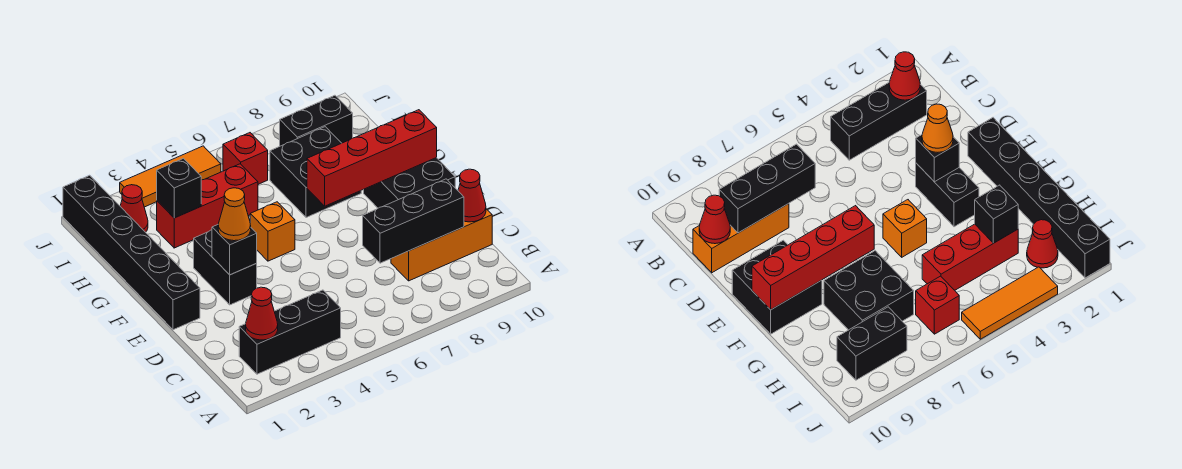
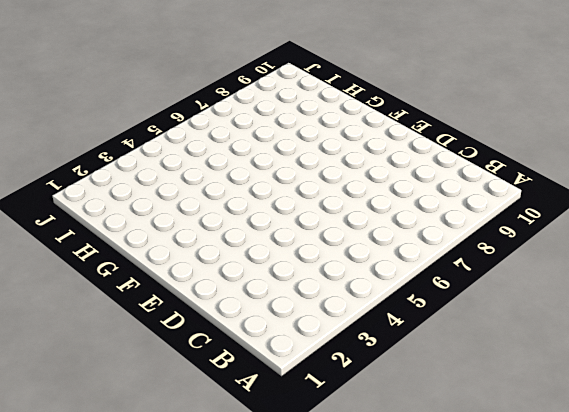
none -> black brick B2:B4 level 1
none -> orange brick C8:C10 level 1
none -> black brick E1:J1 level 1

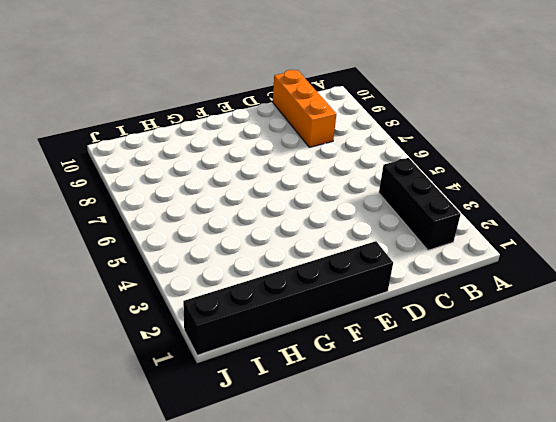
none -> black brick E3:F3 level 1
none -> black brick E9:F10 level 1
none -> orange brick F5 level 1

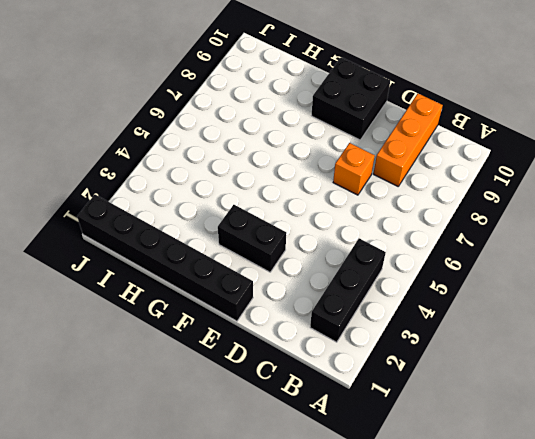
orange brick D7 level 1 -> orange brick F5 level 1
none -> black brick G7:H8 level 1
none -> red brick H3:H5 level 1
none -> red cone I2 level 1

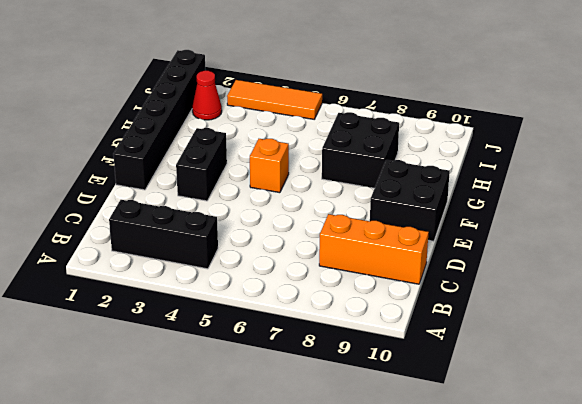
none -> red brick H3:H5 level 1
none -> red brick I6 level 1
none -> black brick I8:I9 level 1

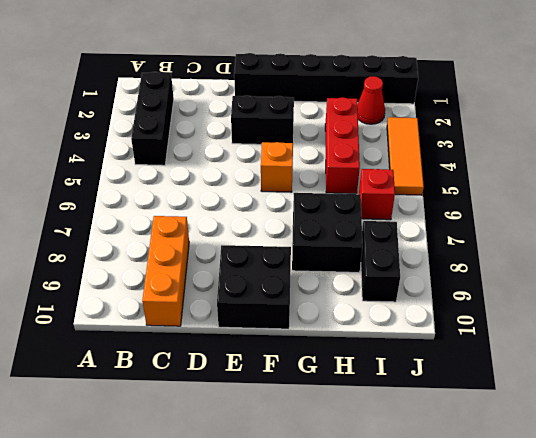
none -> red cone B2 level 2
none -> black brick C7:C9 level 2
none -> red cone C10 level 2

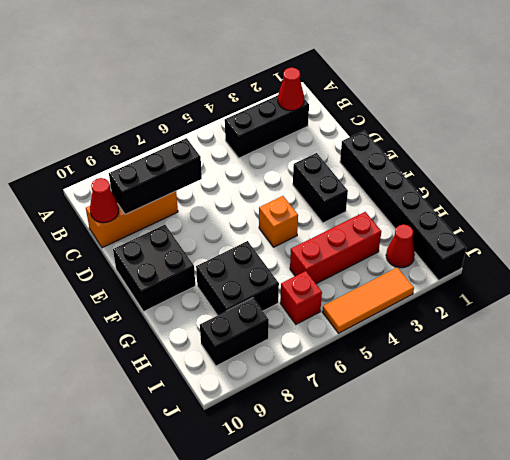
none -> black brick E3 level 2
none -> red brick F7:F10 level 2
none -> black brick H3 level 2

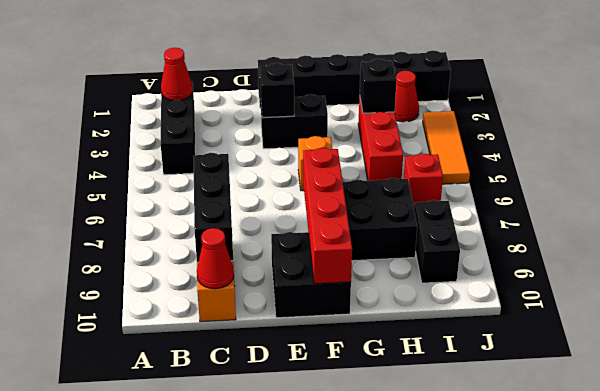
none -> orange cone E3 level 3

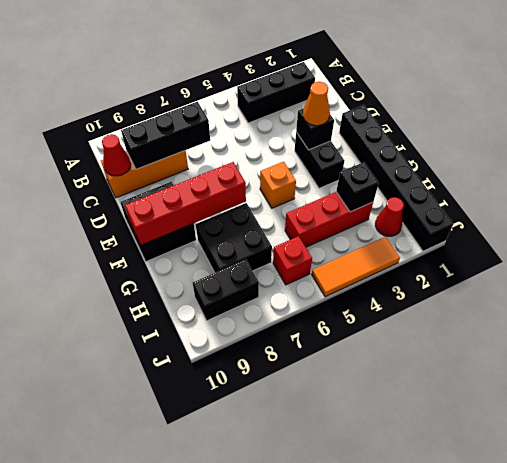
none -> red cone B2 level 2

